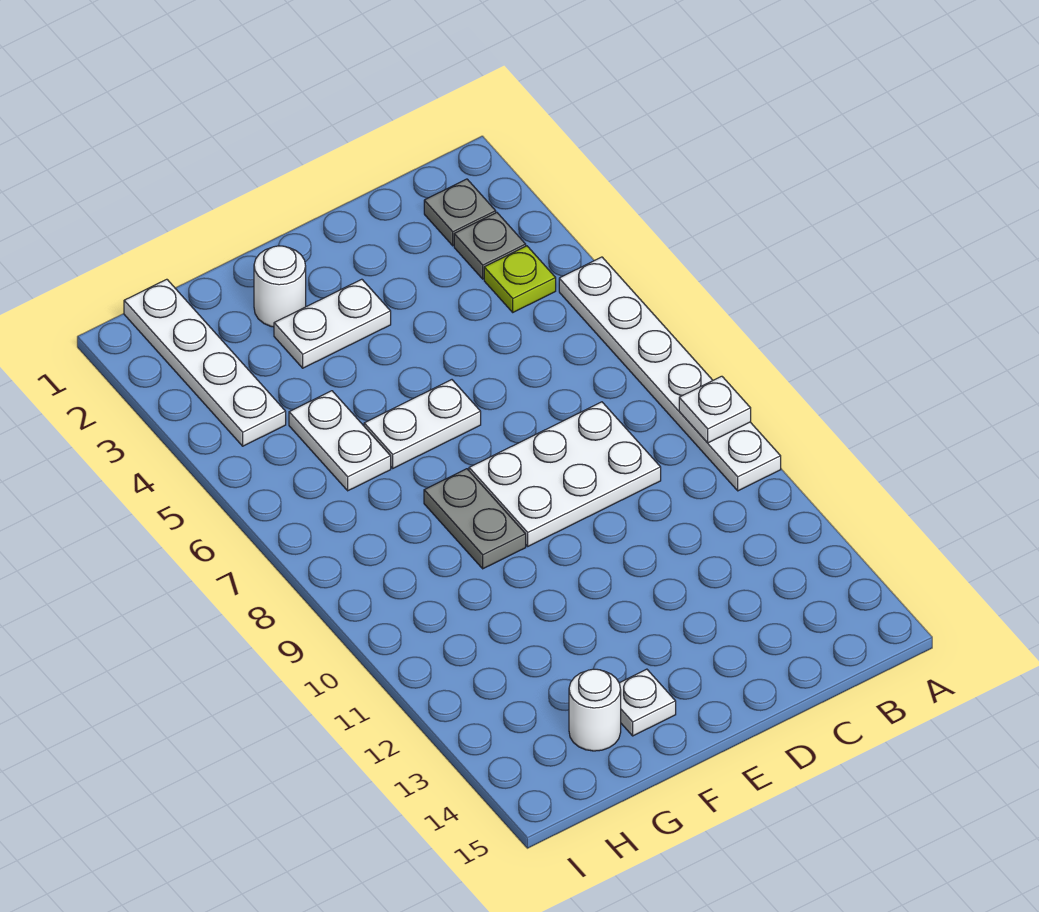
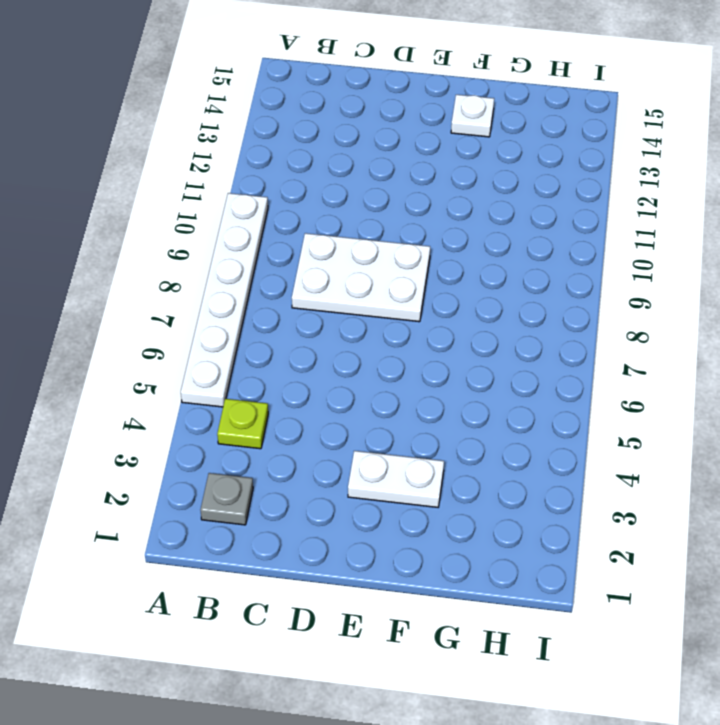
none -> grey plate B3 level 1
none -> white plate E6:F6 level 1
none -> white round brick F2 level 1

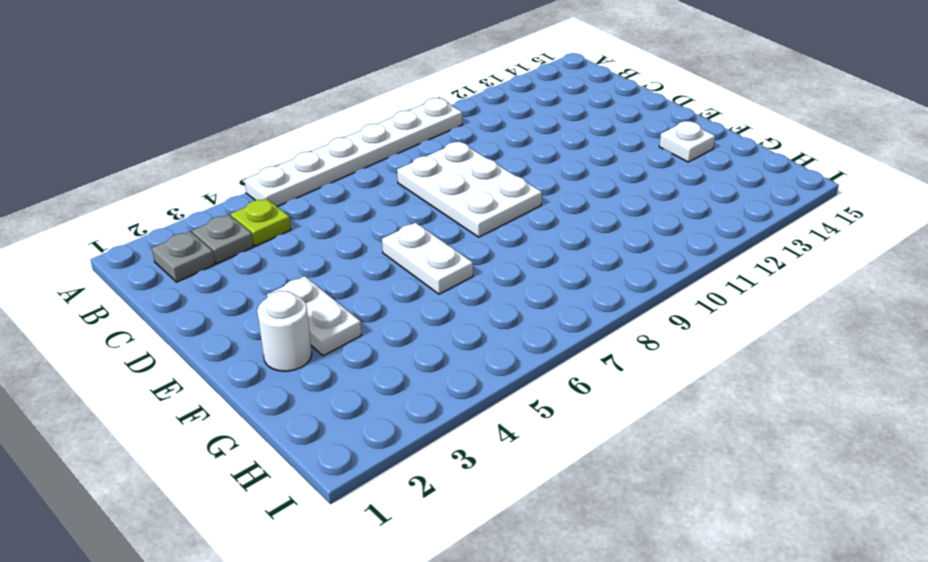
none -> grey plate F8:F9 level 1
none -> white plate G5:G6 level 1
none -> white round brick G14 level 1

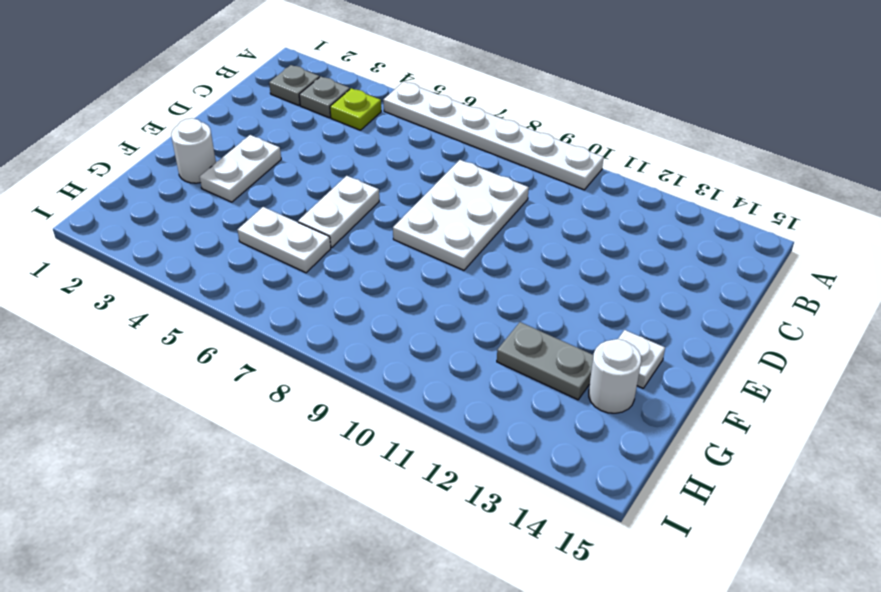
grey plate G12:G13 level 1 -> grey plate F8:F9 level 1
none -> white plate H1:H4 level 1
none -> white plate A9 level 2

